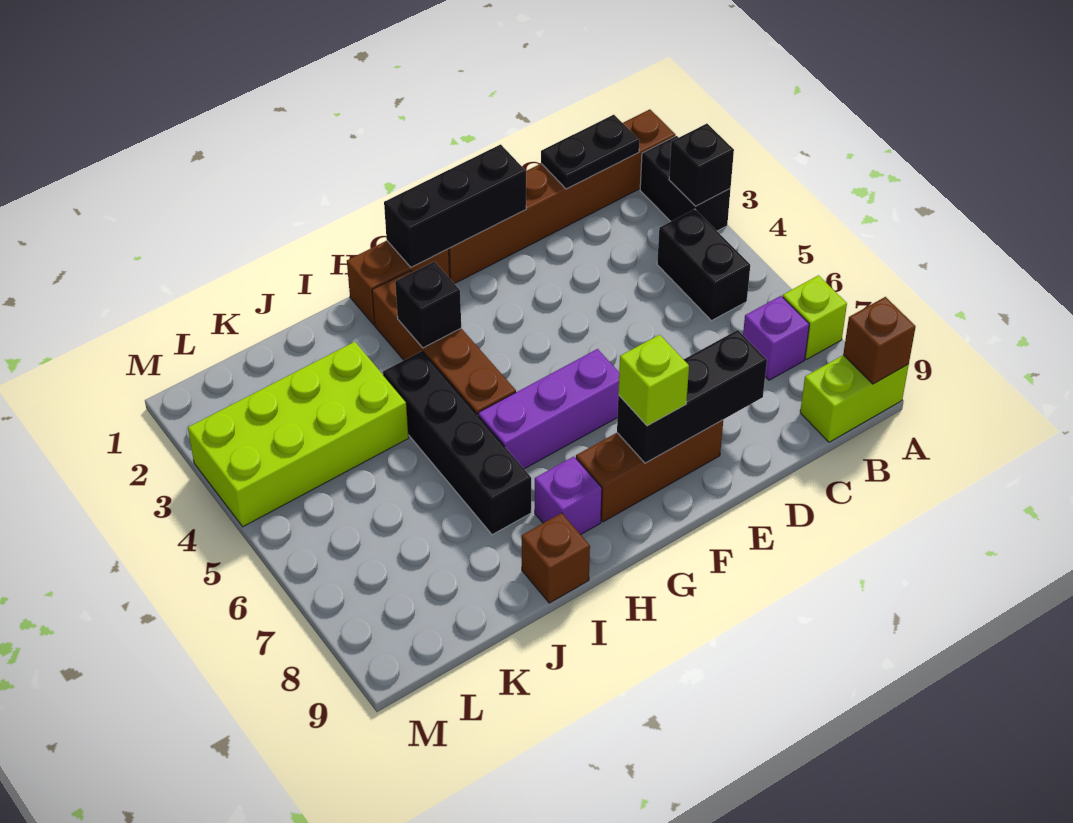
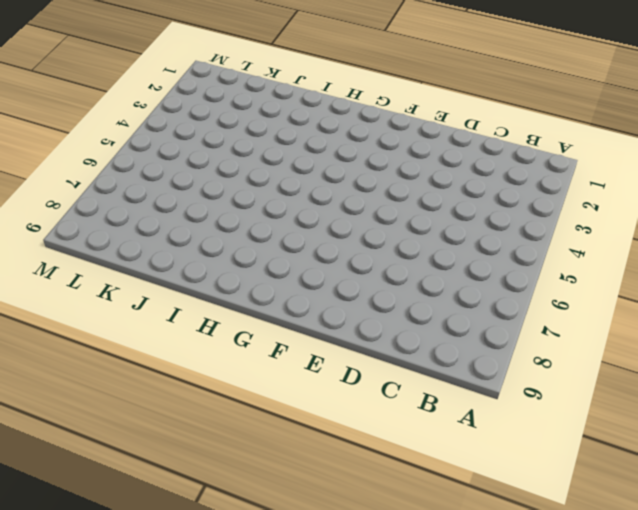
none -> brown brick A1:F1 level 1
none -> black brick A2:A3 level 1
none -> lime brick A7 level 1

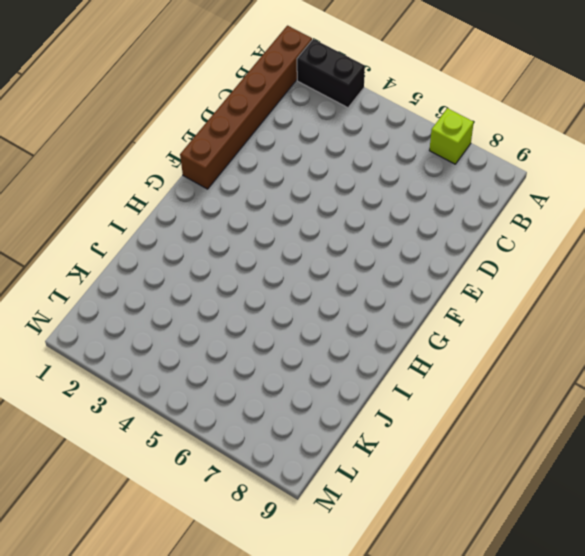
none -> lime brick A9:B9 level 1
none -> black brick B4:B5 level 1
none -> purple brick B7 level 1

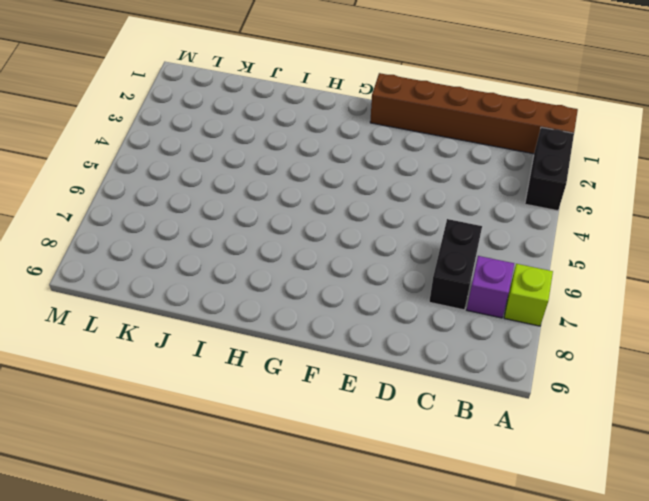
black brick C6:C7 level 1 -> black brick B4:B5 level 1
none -> lime brick A9:B9 level 1
none -> brown brick E8:G8 level 1
none -> purple brick F6:H6 level 1

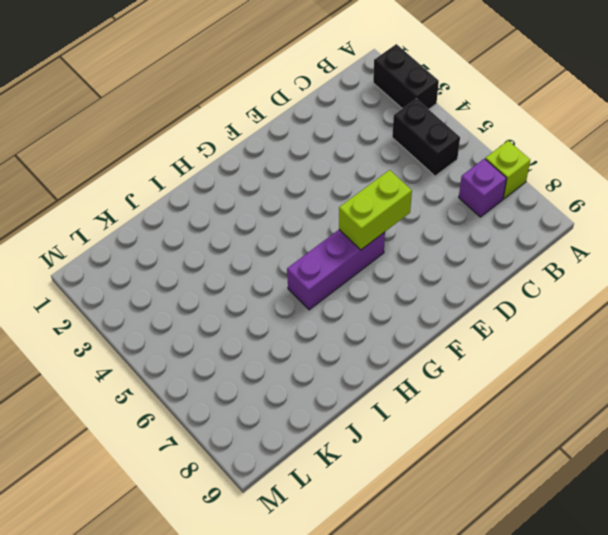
lime brick E6:F6 level 2 -> lime brick A9:B9 level 1
none -> brown brick A1:F1 level 1
none -> brown brick E8:G8 level 1
none -> brown brick G1:H1 level 1

